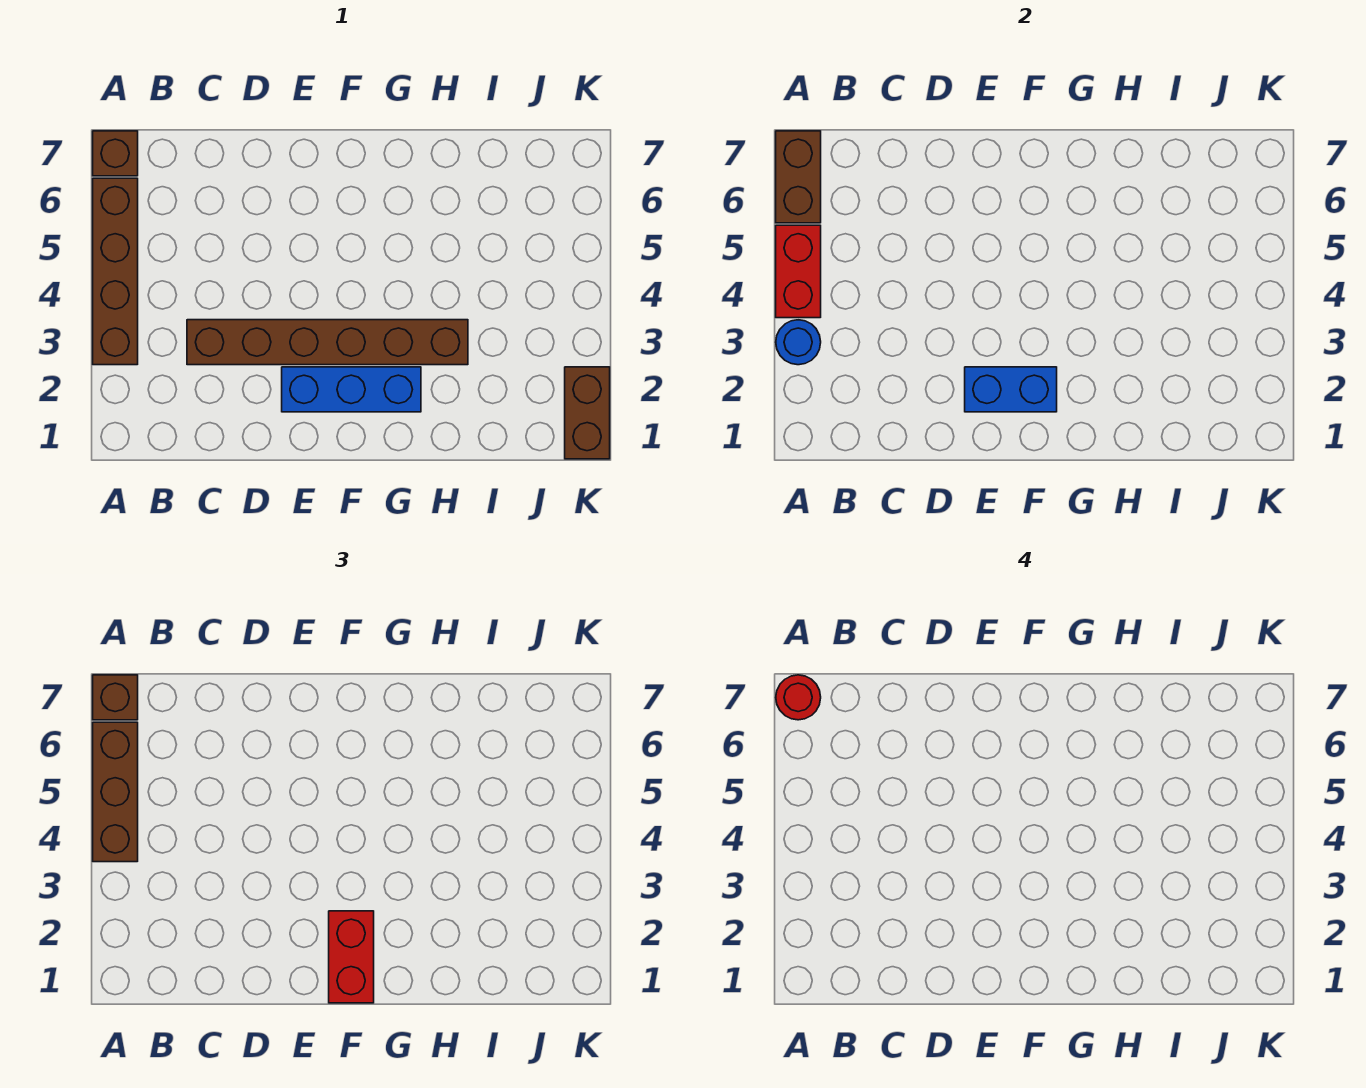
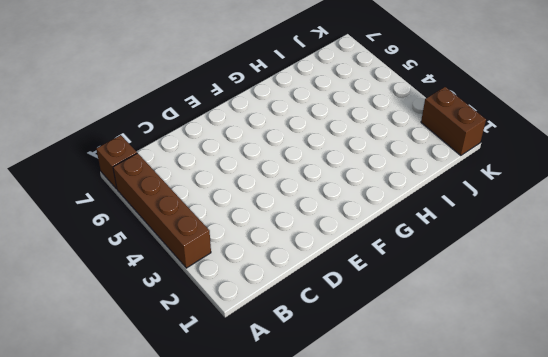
none -> brown brick C3:H3 level 1
none -> blue brick E2:G2 level 1
none -> blue round brick A3 level 2

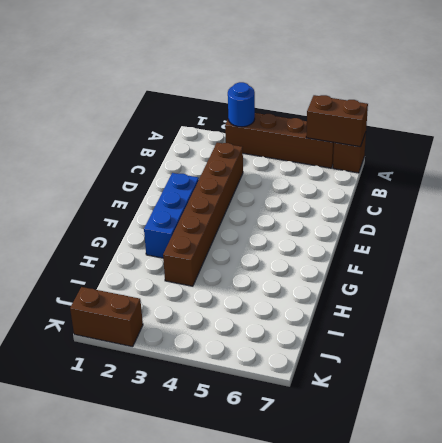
none -> red brick A4:A5 level 2
none -> blue brick E2:F2 level 2
none -> brown brick A4:A6 level 3

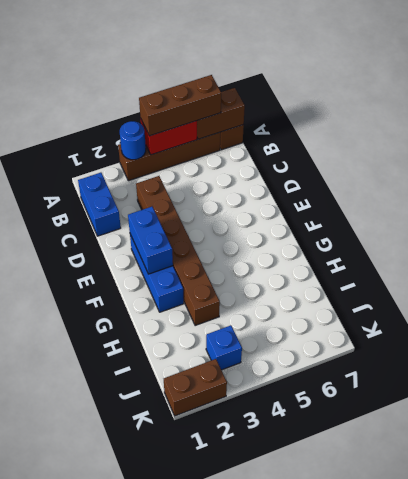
blue brick B1:C1 level 1 -> none
blue brick J3 level 1 -> none
none -> brown brick A7 level 3
none -> red brick F1:F2 level 3
none -> red round brick A7 level 4

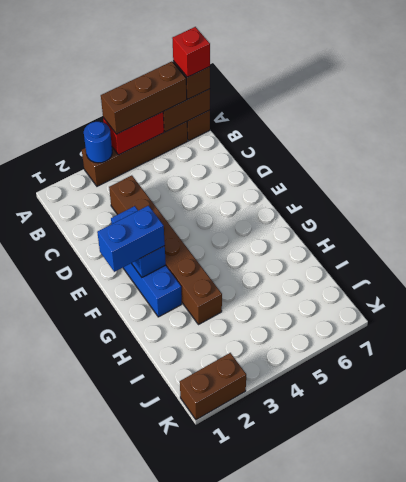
red brick A7 level 4 -> red round brick A7 level 4
blue brick F1:F2 level 3 -> red brick F1:F2 level 3

